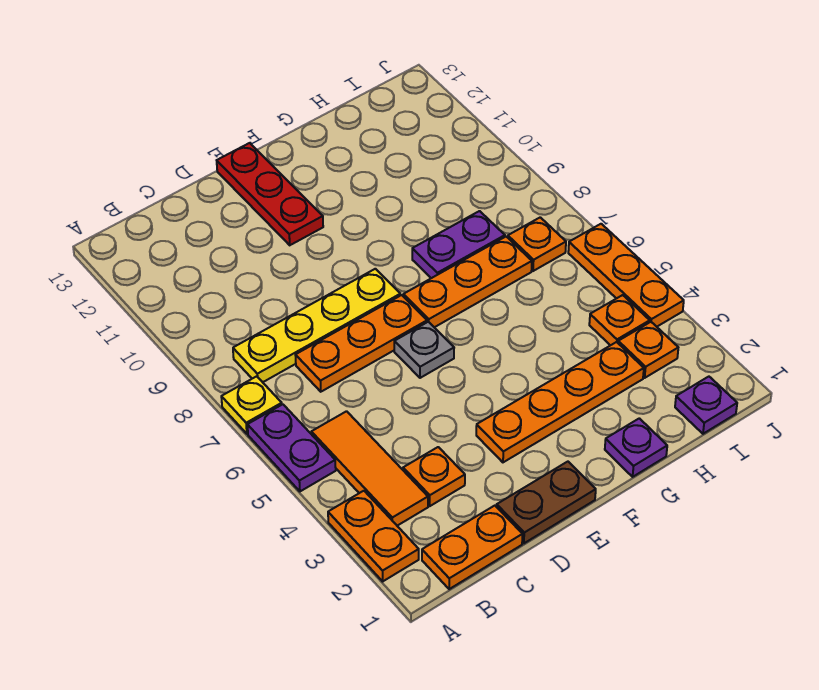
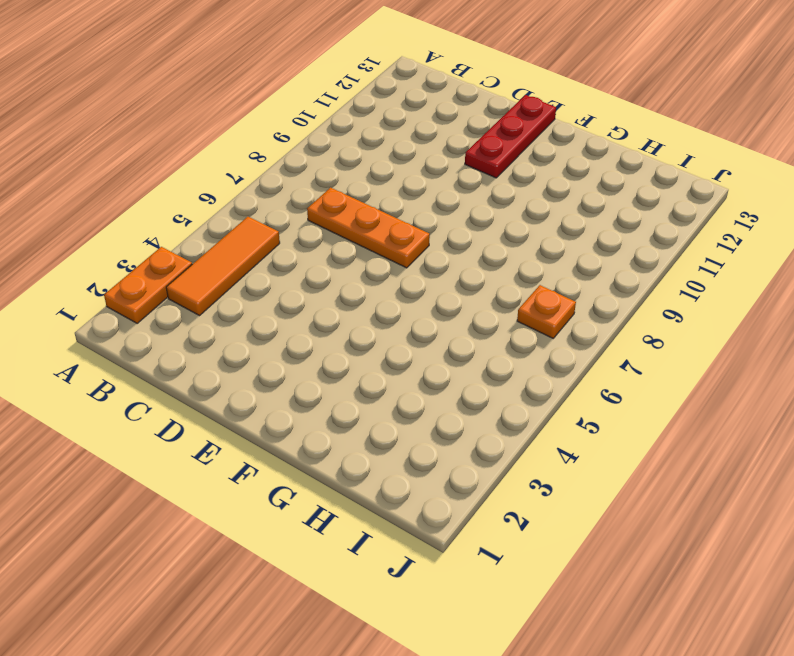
none -> purple plate A5:A6 level 1
none -> yellow plate A7 level 1
none -> orange plate B1:C1 level 1

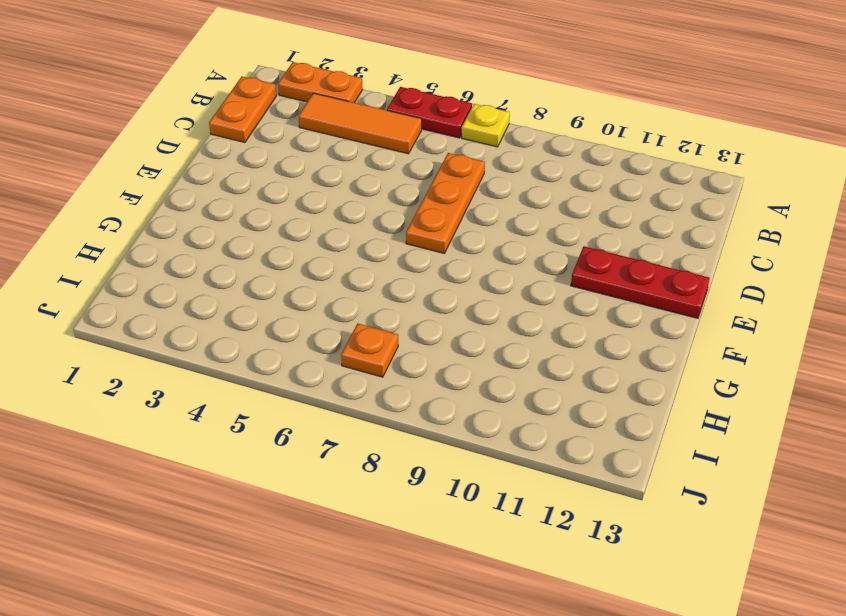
red plate A5:A6 level 1 -> purple plate A5:A6 level 1
none -> yellow plate B8:E8 level 1
none -> orange plate C3 level 1
none -> brown plate D1:E1 level 1

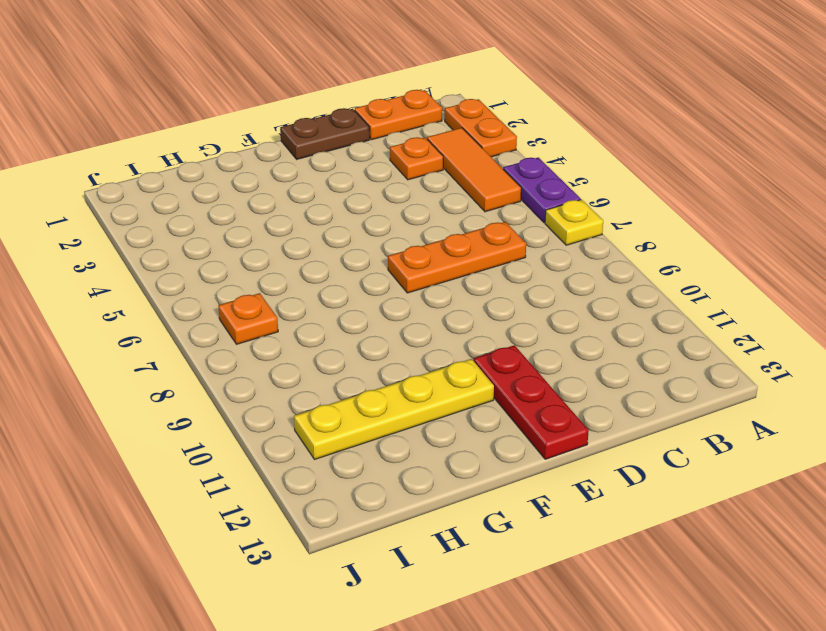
yellow plate F11:I11 level 1 -> yellow plate B8:E8 level 1
none -> orange plate E3:H3 level 1
none -> grey plate E6 level 1
none -> orange plate F7:H7 level 1

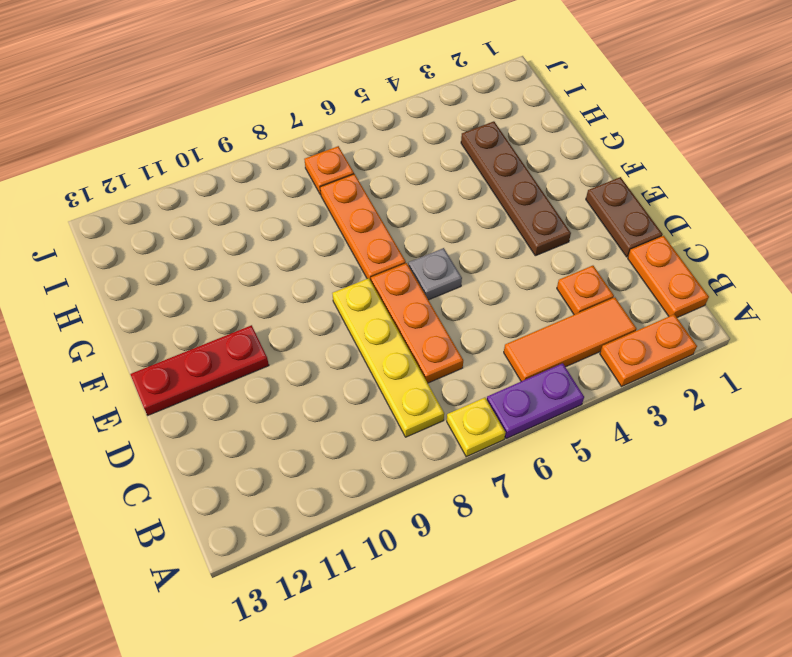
brown plate E3:H3 level 1 -> orange plate E3:H3 level 1
none -> purple plate G1 level 1
none -> purple plate G8:H8 level 1
none -> purple plate I1 level 1

